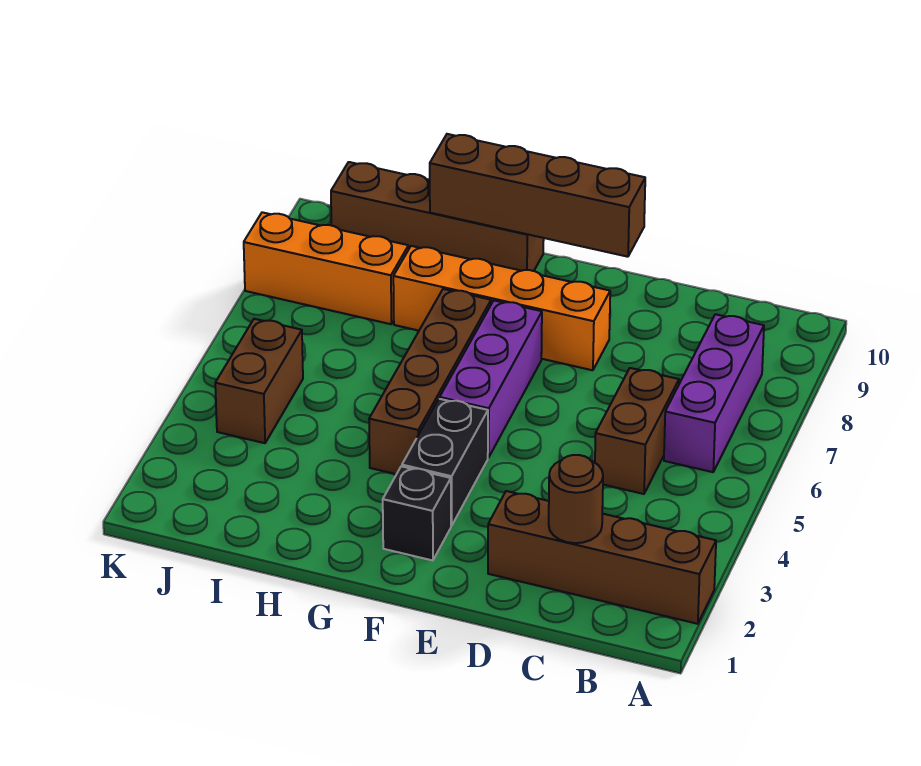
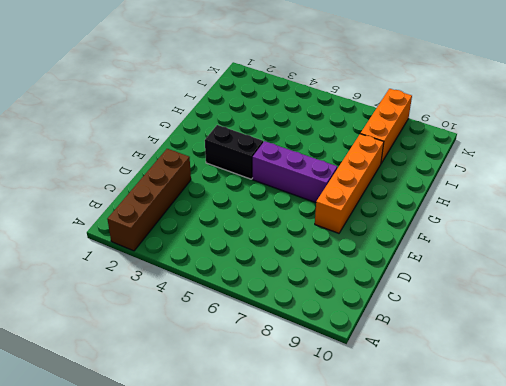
none -> purple brick B6:B8 level 1
none -> brown brick C5:C6 level 1
none -> black brick F2 level 1

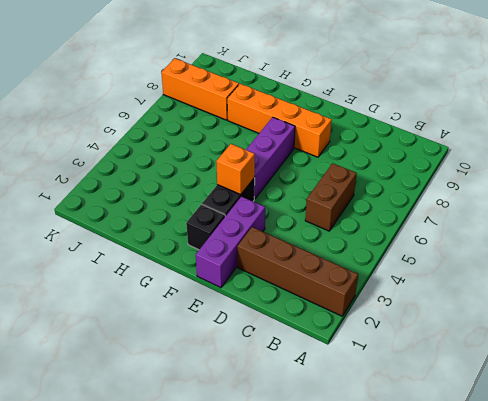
purple brick E1:E3 level 1 -> purple brick B6:B8 level 1
orange brick F4 level 2 -> none
none -> brown brick G4:G7 level 1
none -> brown brick G10:J10 level 1
none -> brown brick J4:J5 level 1

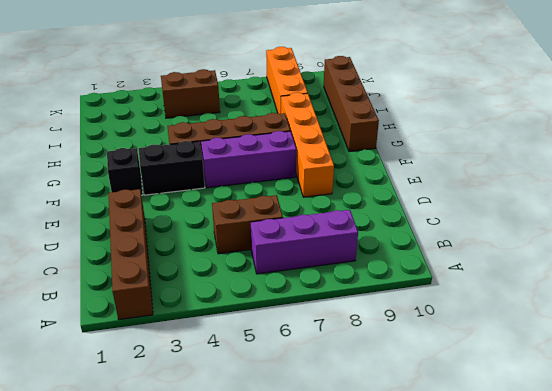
none -> brown round brick C2 level 2
none -> brown brick E10:H10 level 2

